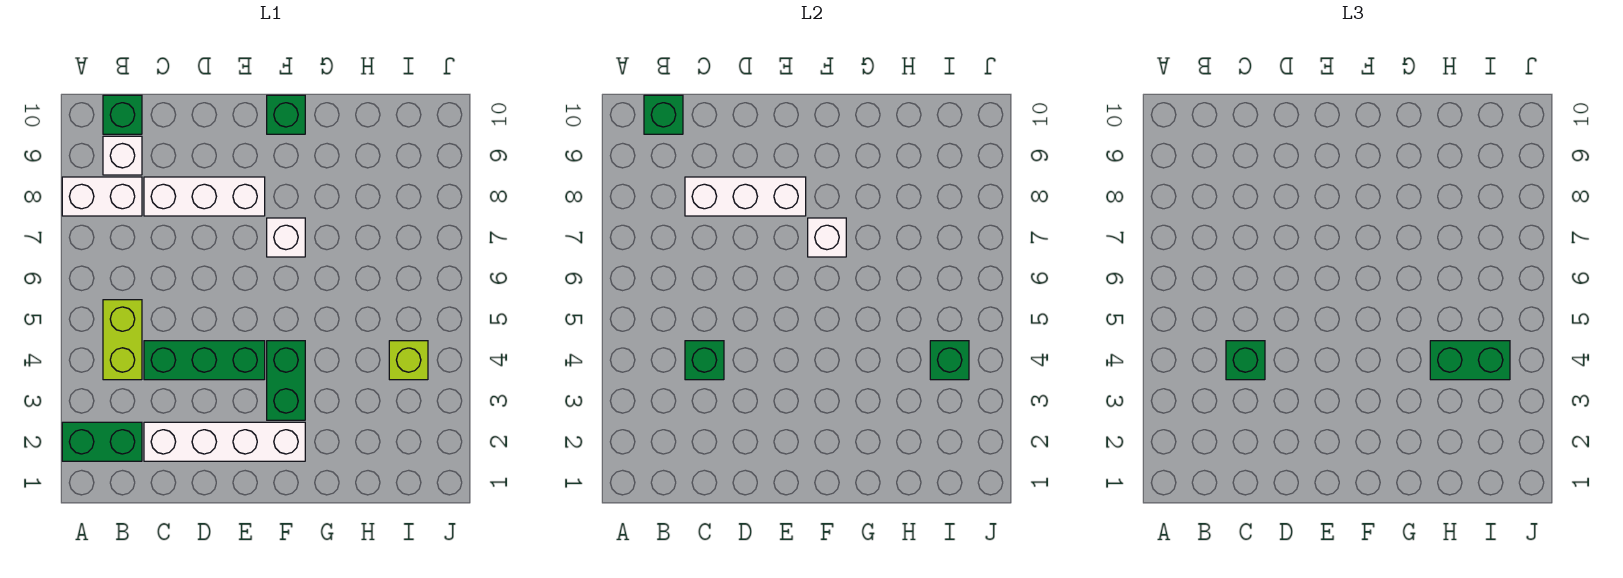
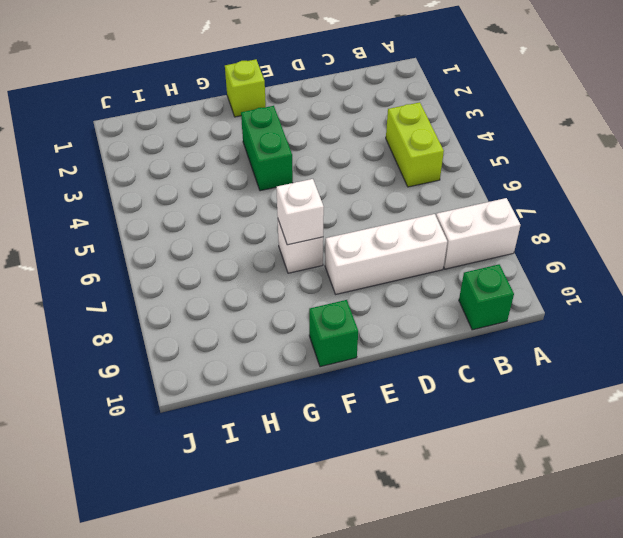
lime brick F1 level 1 -> lime brick I4 level 1
none -> green brick A2:B2 level 1
none -> white brick B9 level 1
none -> white brick C2:F2 level 1

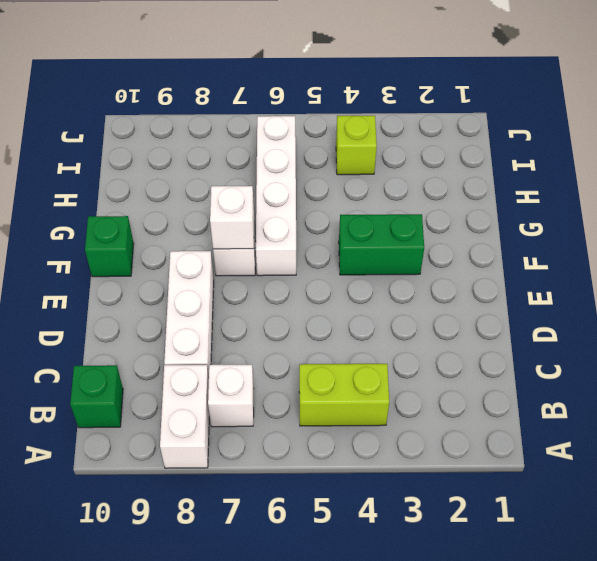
white brick B7 level 1 -> white brick B9 level 1
white brick F6:I6 level 1 -> white brick C2:F2 level 1
none -> green brick A2:B2 level 1
none -> green brick C4:E4 level 1
none -> green brick B10 level 2

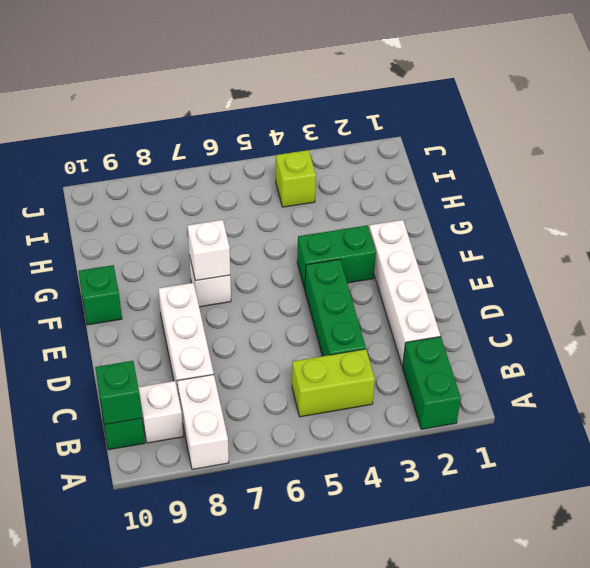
none -> green brick C4 level 2
none -> white brick C8:E8 level 2
none -> green brick I4 level 2

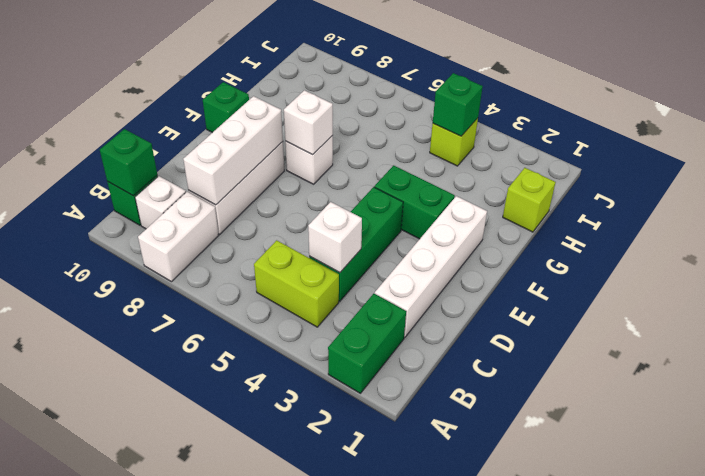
white brick C4 level 2 -> green brick C4 level 2
lime brick H1 level 1 -> none
none -> green brick C4 level 3
none -> green brick H4:I4 level 3

